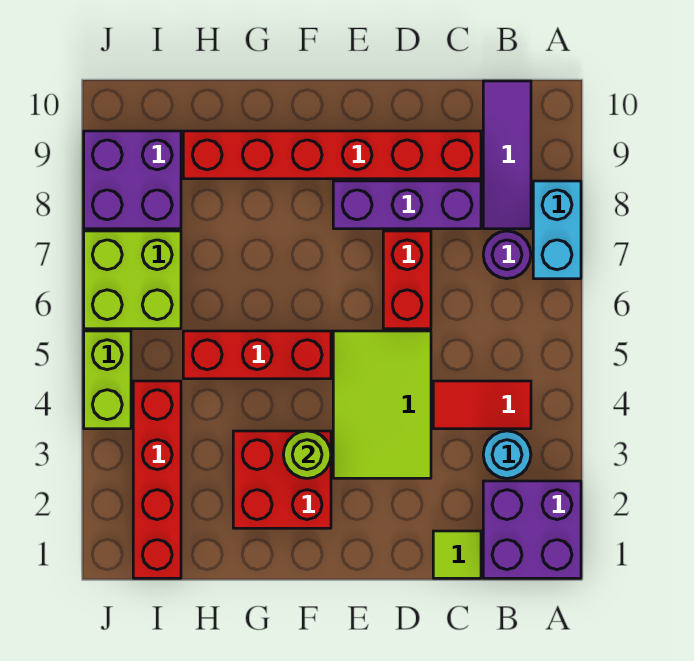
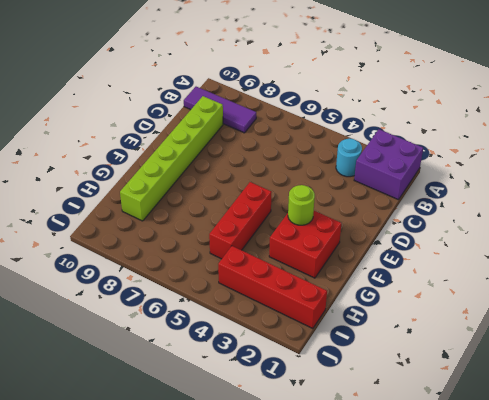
lime brick C9:H9 level 1 -> red brick C9:H9 level 1
none -> cyan brick A7:A8 level 1
none -> red tile B4:C4 level 1
none -> purple round brick B7 level 1

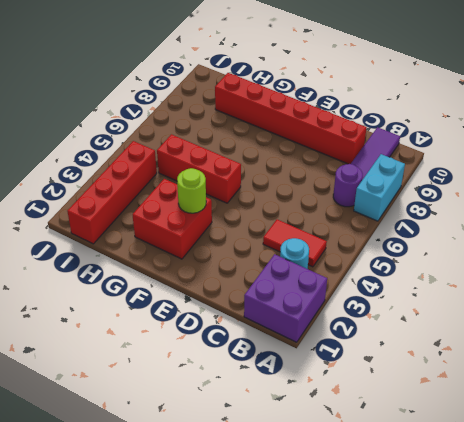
none -> lime tile C1 level 1
none -> purple brick C8:E8 level 1
none -> lime tile D3:E5 level 1

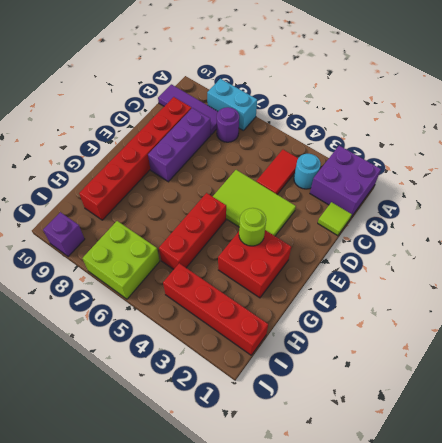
purple brick J9 level 1 -> purple brick I8:J9 level 1
none -> red brick D6:D7 level 1
none -> lime brick J4:J5 level 1

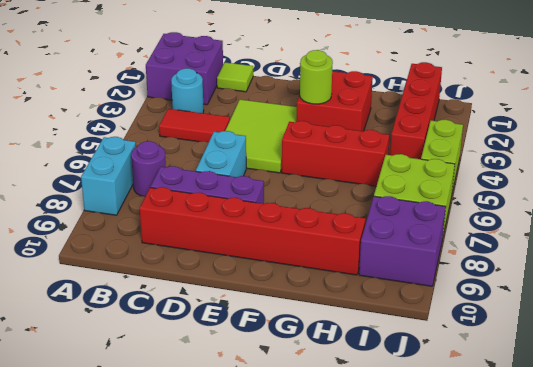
cyan brick D6:D7 level 1 -> red brick D6:D7 level 1
none -> purple tile B8:B10 level 1

